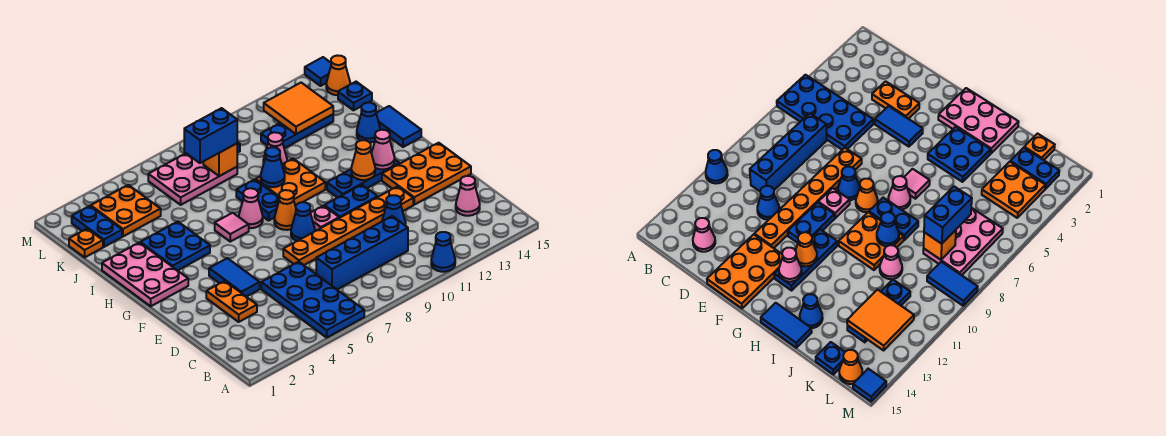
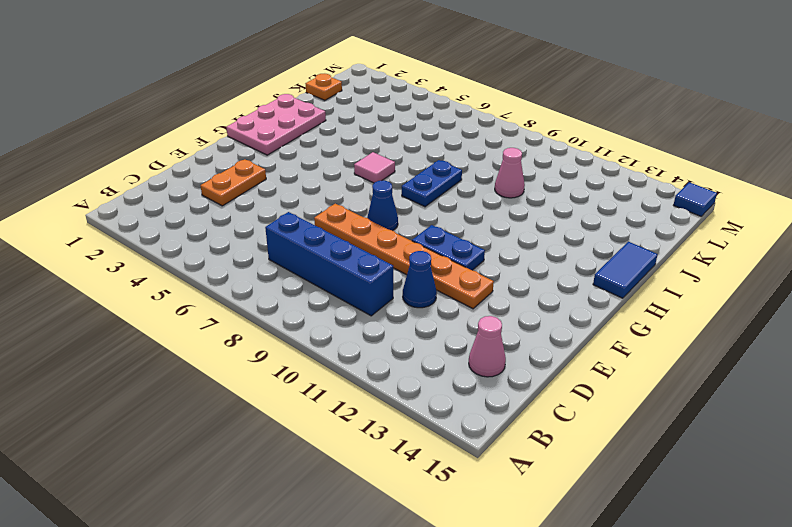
none -> blue plate A5:D6 level 1
none -> blue cone A11 level 1
none -> blue tile E4:F4 level 1
none -> orange plate E13:F15 level 1

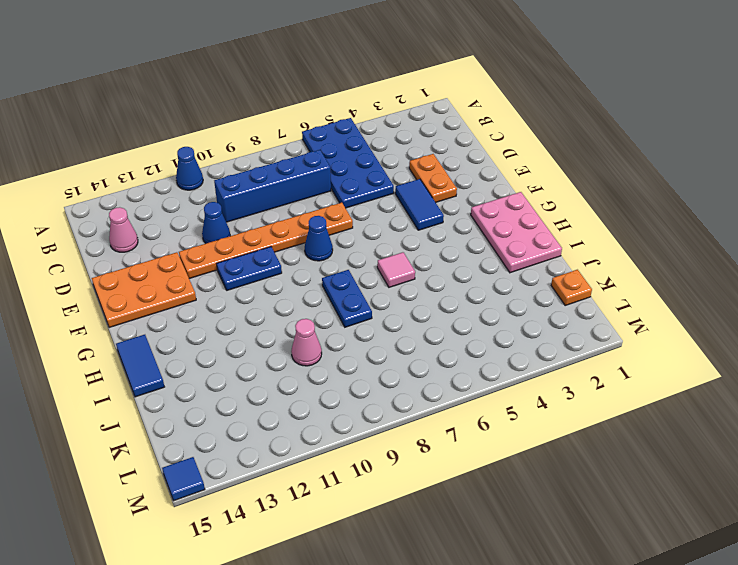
none -> pink plate F9 level 1
none -> orange cone G8 level 1
none -> blue plate G11:G13 level 1
none -> blue plate H3:I4 level 1

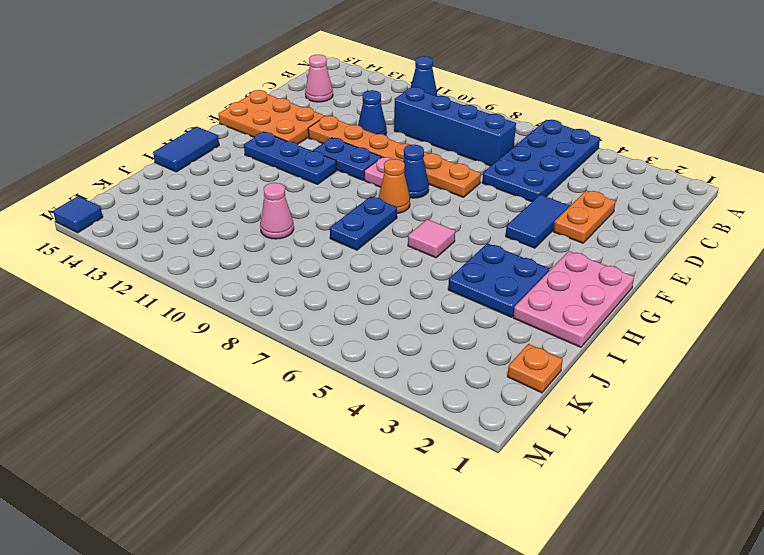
none -> pink cone H7 level 1
none -> orange plate H9:I10 level 1
none -> blue cone I14 level 1
none -> blue plate K2:L2 level 1

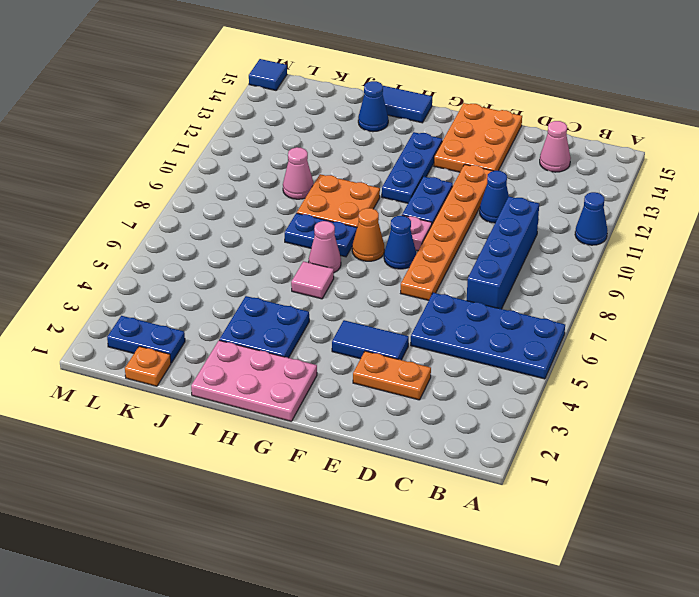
none -> orange plate K3:L4 level 1
none -> pink plate K6:L8 level 1
none -> blue plate K11:K13 level 1
none -> blue plate K15 level 1

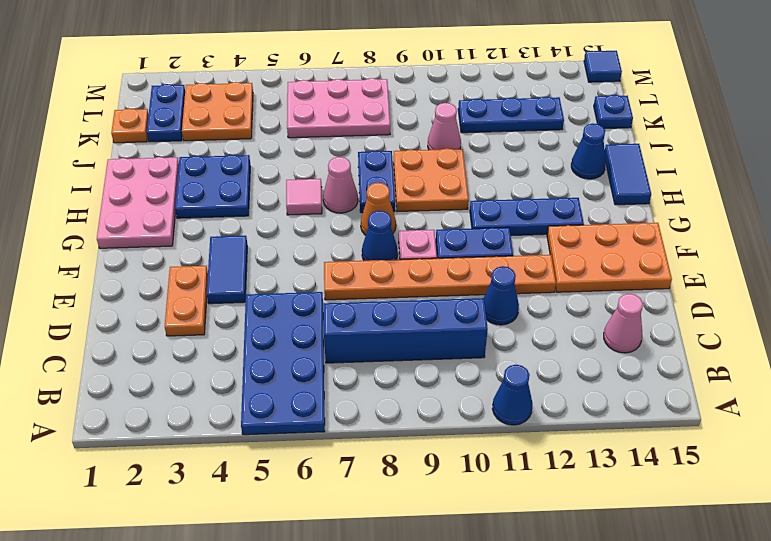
none -> blue tile L9:M9 level 1
none -> orange cone L15 level 1
none -> orange cone G12 level 2
none -> pink cone G13 level 2

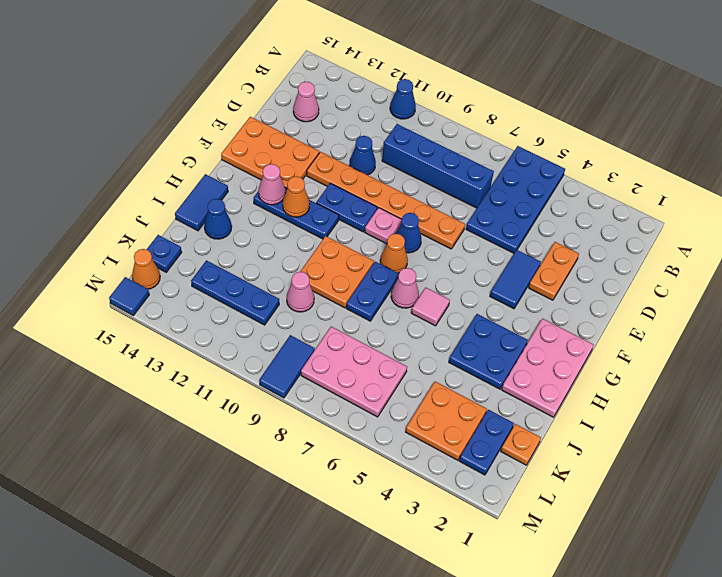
none -> blue cone I9 level 2
none -> orange brick K8 level 2
none -> orange tile K12:L13 level 2
none -> blue brick K7:K8 level 3

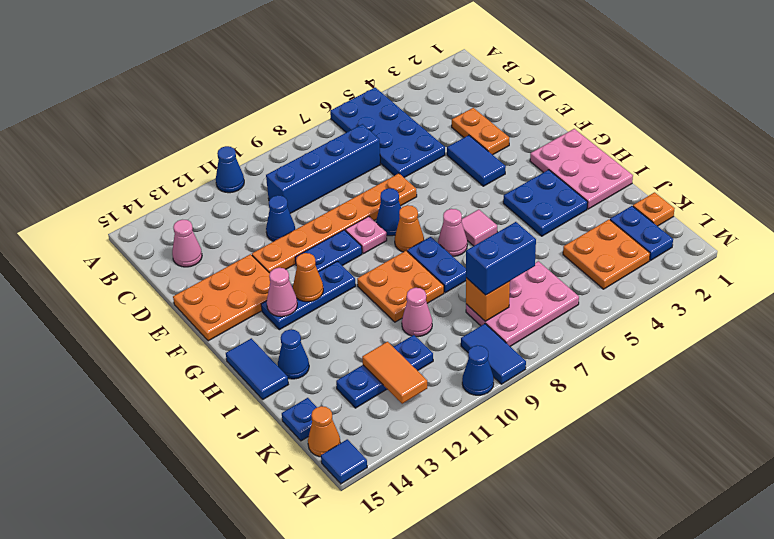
orange tile K12:L12 level 2 -> orange tile K12:L13 level 2
blue cone M10 level 1 -> blue cone I9 level 2

